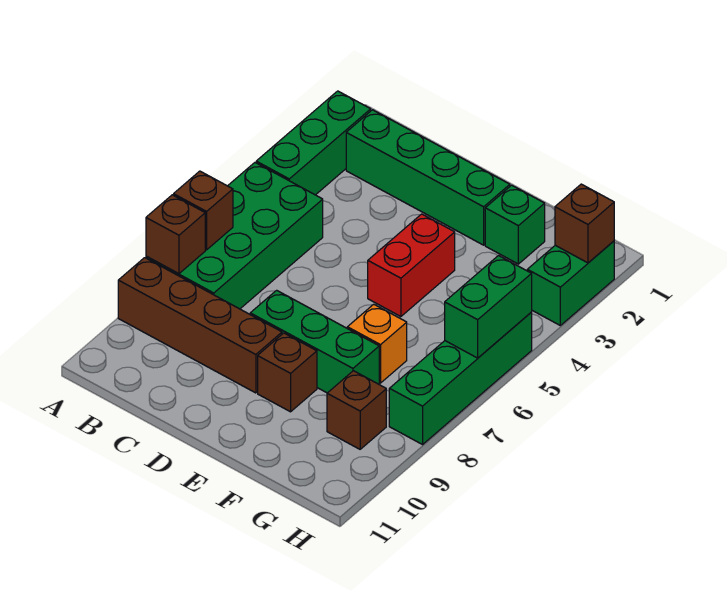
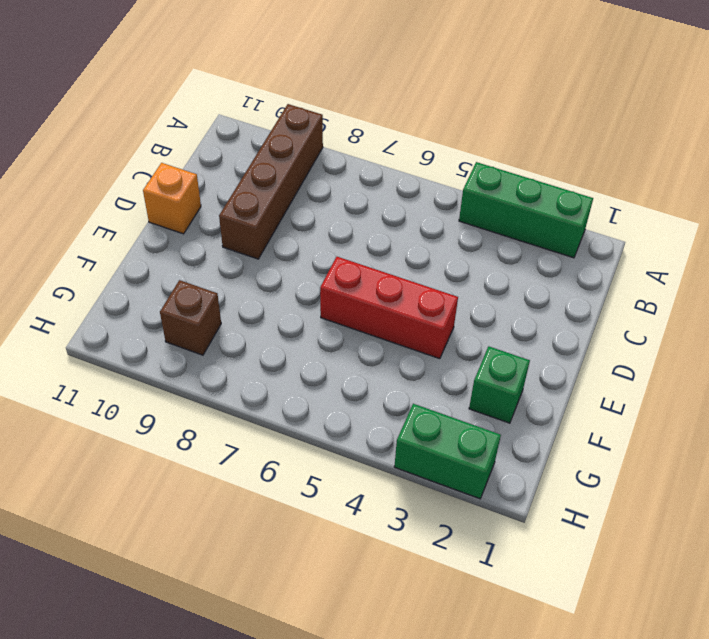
orange brick D11 level 1 -> orange brick F7 level 1
red brick E4:E6 level 1 -> red brick E4:E5 level 1
none -> green brick A5:B8 level 1
none -> green brick B2:E2 level 1
none -> green brick D8:F8 level 1

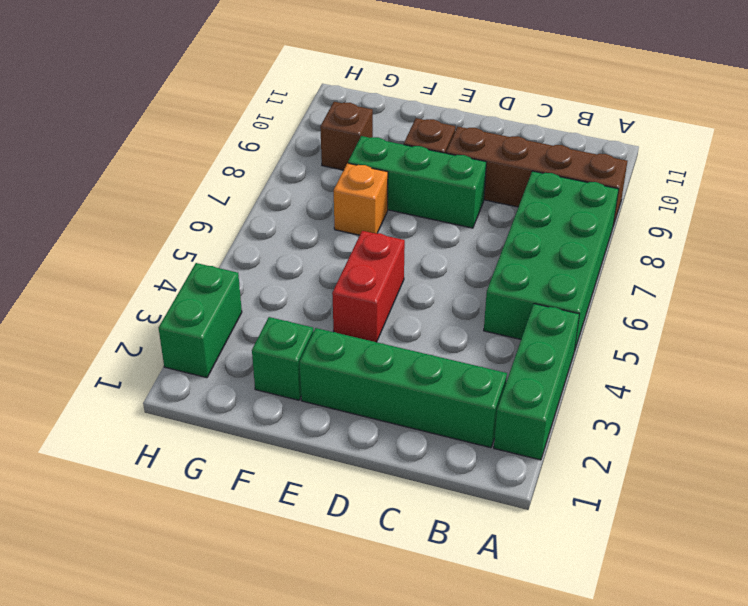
none -> green brick H5:H8 level 1
none -> brown brick A7 level 2
none -> brown brick A8 level 2

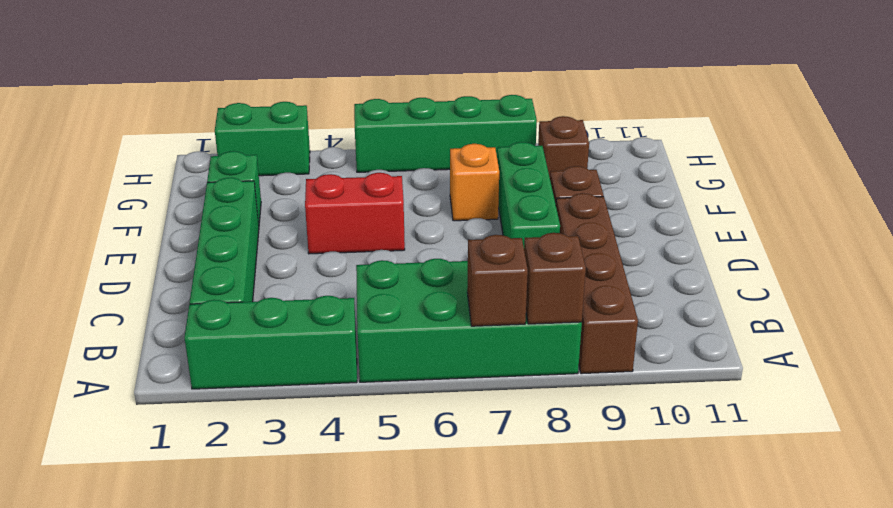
none -> brown brick H2 level 2
none -> green brick H5:H6 level 2

